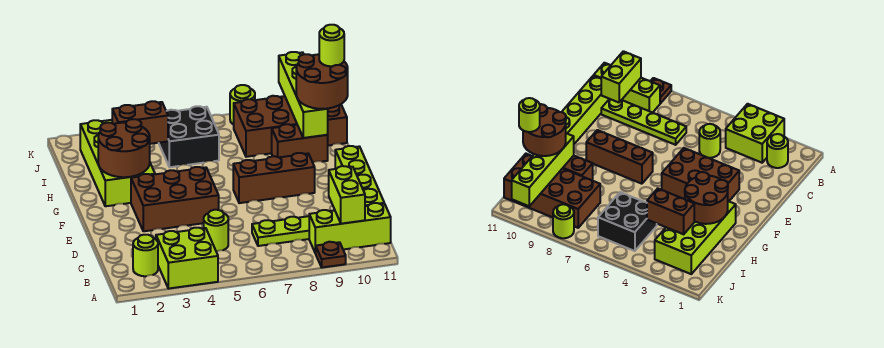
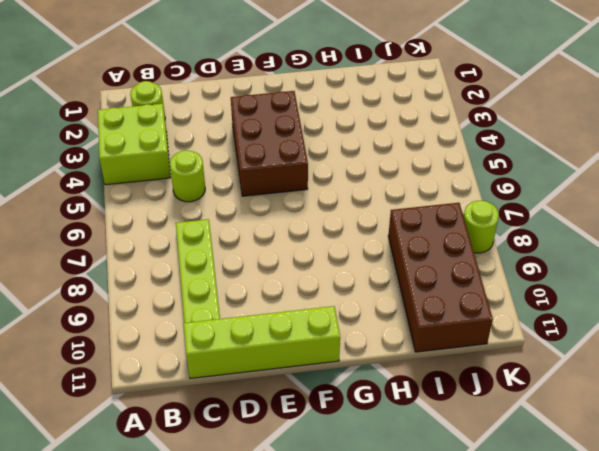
none -> brown plate A9 level 1
none -> lime brick B9:B11 level 1
none -> brown brick F7:F9 level 1

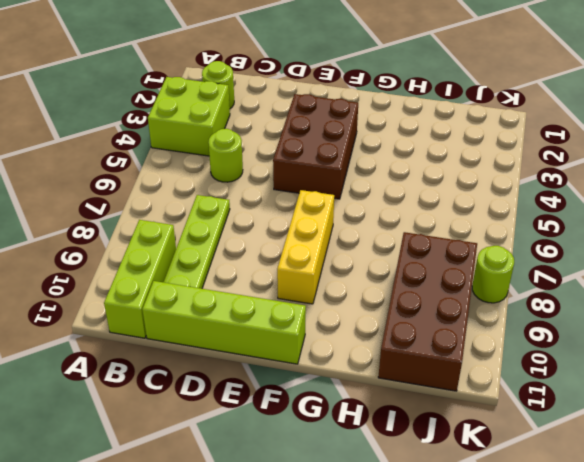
yellow brick F7:F9 level 1 -> brown brick F7:F9 level 1
none -> brown plate A9 level 1
none -> lime brick G2:J3 level 1
none -> brown brick H9:H10 level 1

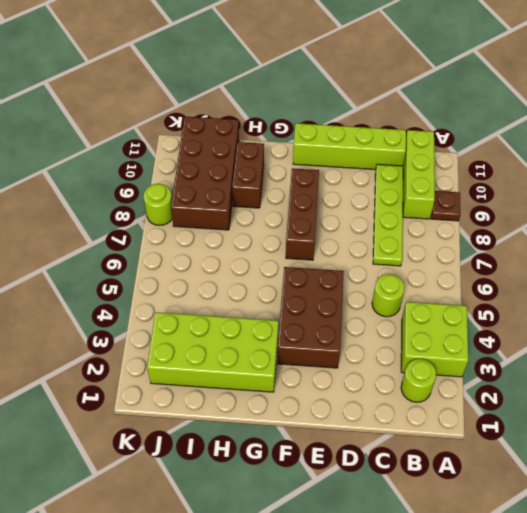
none -> black brick I5:J6 level 1
none -> lime brick B10:C10 level 2
none -> brown round brick G2:H3 level 2

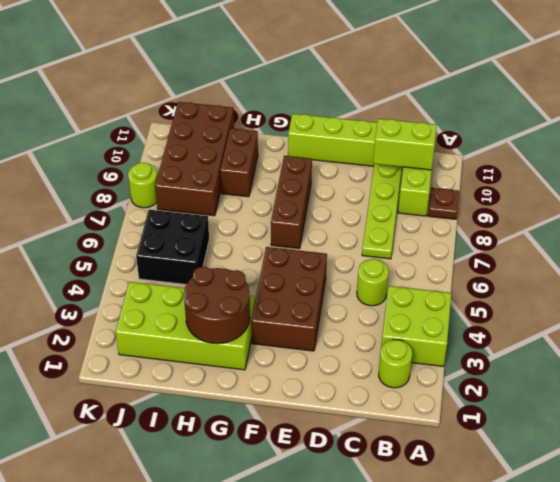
none -> lime brick H10:K10 level 2
none -> brown brick I3:I4 level 2
none -> brown round brick H10:I11 level 3

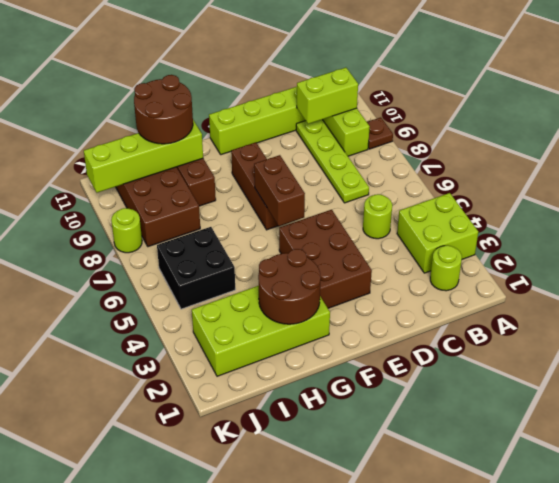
brown brick F6:F7 level 2 -> brown brick I3:I4 level 2
none -> lime round brick I11 level 4

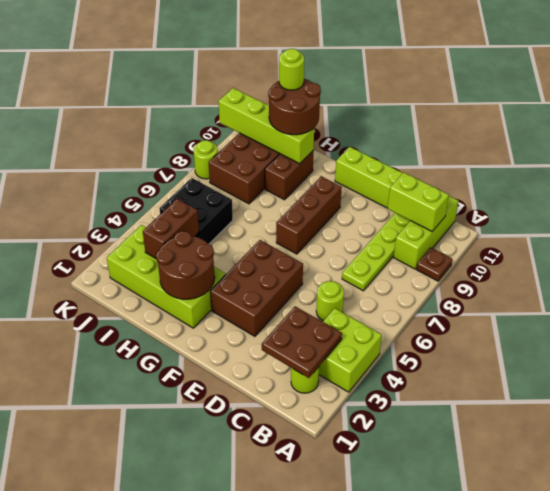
brown plate B2:C3 level 2 -> none

